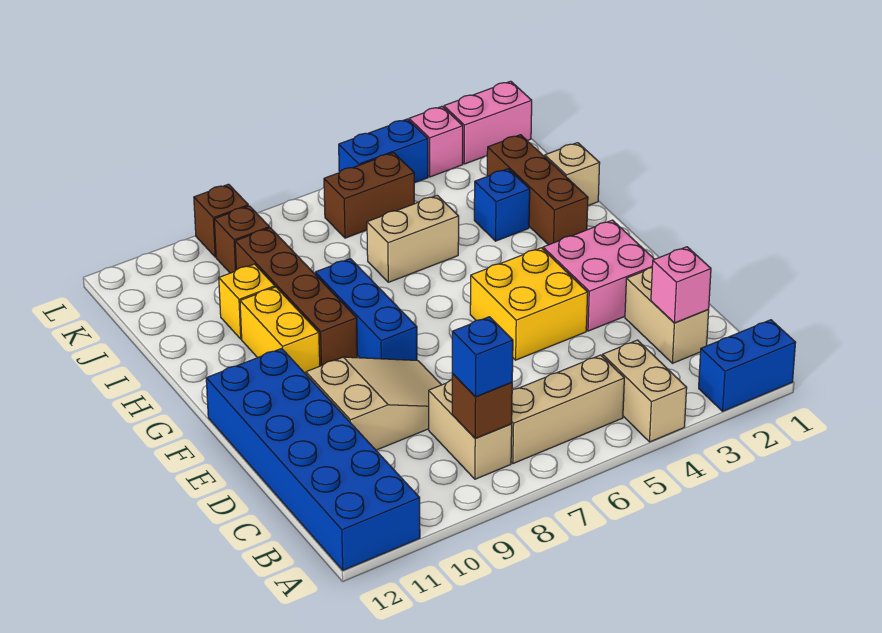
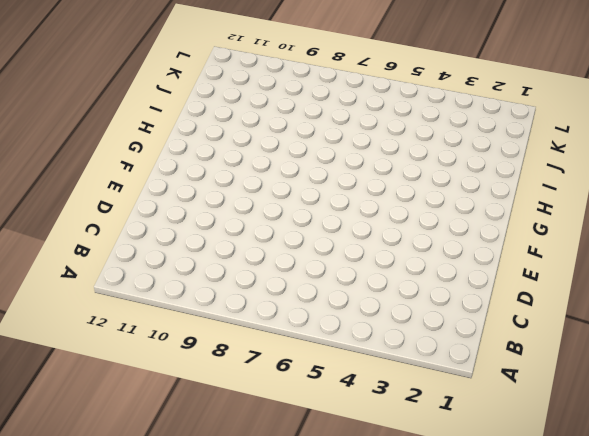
none -> blue brick A1:A2 level 1
none -> tan brick A4:B4 level 1
none -> blue brick A11:F12 level 1

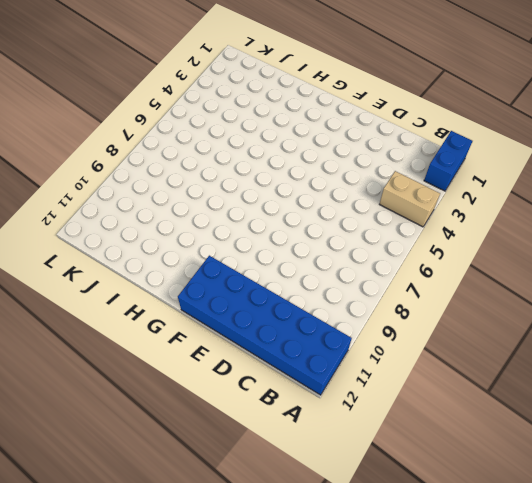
none -> tan brick B5:B7 level 1
none -> tan brick B8:C8 level 1
none -> tan brick C2:D2 level 1

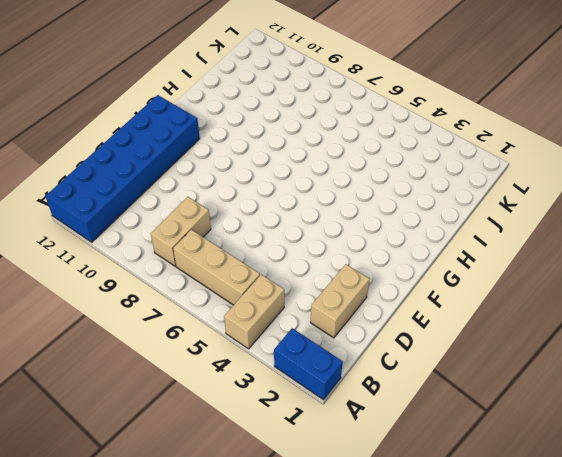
none -> tan slope D8:E10 level 1 top 10
none -> pink brick E2:F3 level 1
none -> yellow brick E4:F5 level 1

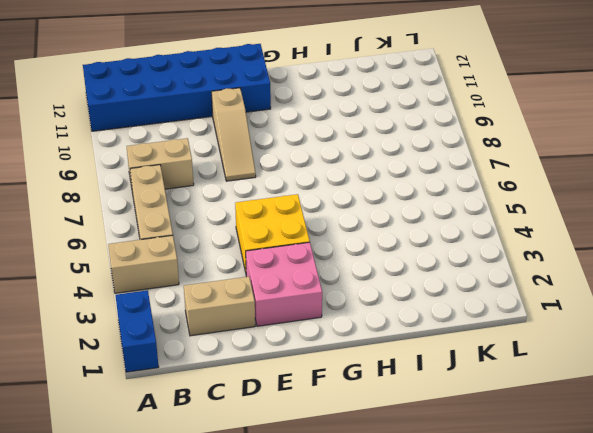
tan slope E8:E10 level 1 top 10 -> tan slope D8:E10 level 1 top 10
none -> blue brick F8:H8 level 1
none -> brown brick G9:J9 level 1
none -> yellow brick G10:H10 level 1

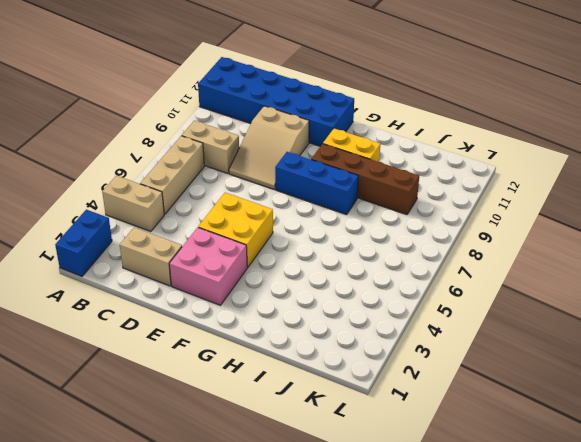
none -> brown brick H2:J2 level 1
none -> tan brick I1 level 1
none -> blue brick I3 level 1

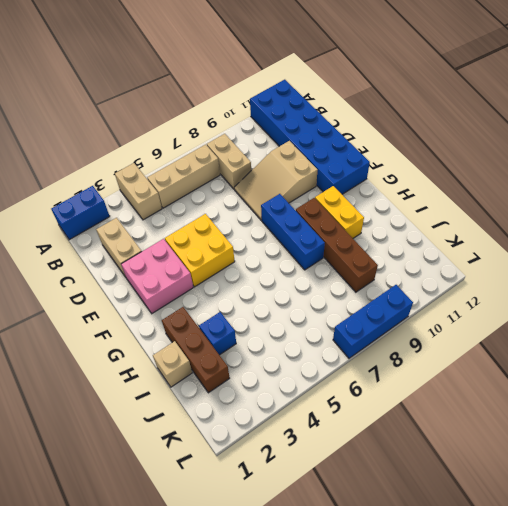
blue brick L7:L9 level 1 -> brown brick L9 level 1
none -> tan brick I5:I6 level 1
none -> yellow brick I10 level 1
none -> brown brick K5:K6 level 1

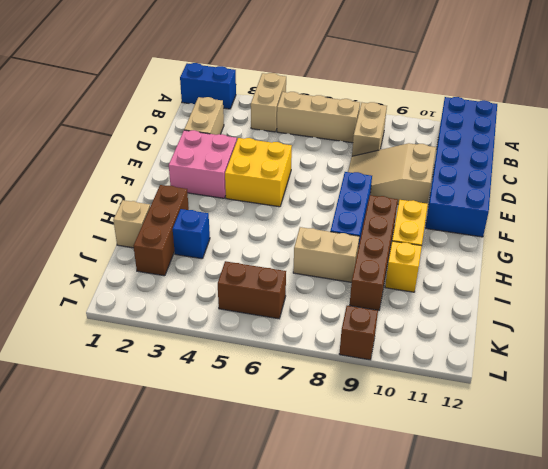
tan brick I7:I8 level 1 -> tan brick I5:I6 level 1
none -> brown brick K9 level 1
none -> pink brick L1:L2 level 1
none -> pink brick L3 level 1

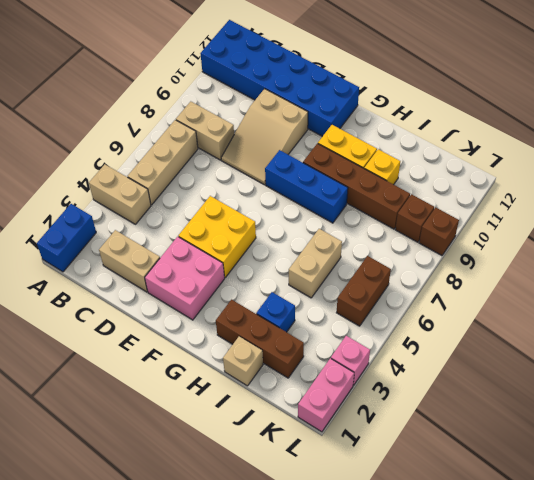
none -> blue brick L4:L5 level 1
none -> brown brick B8 level 2
none -> pink brick C2 level 2

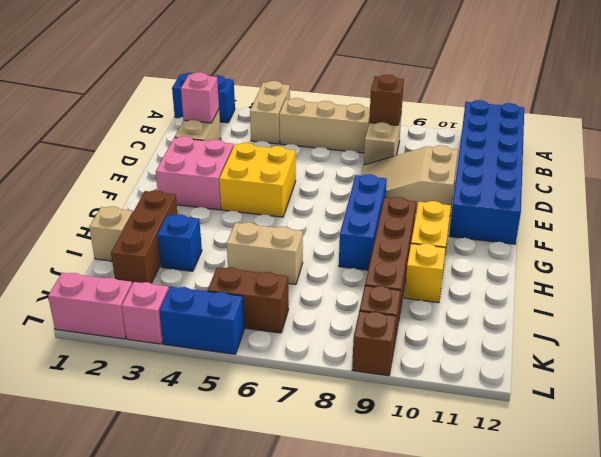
none -> blue brick B8 level 3

